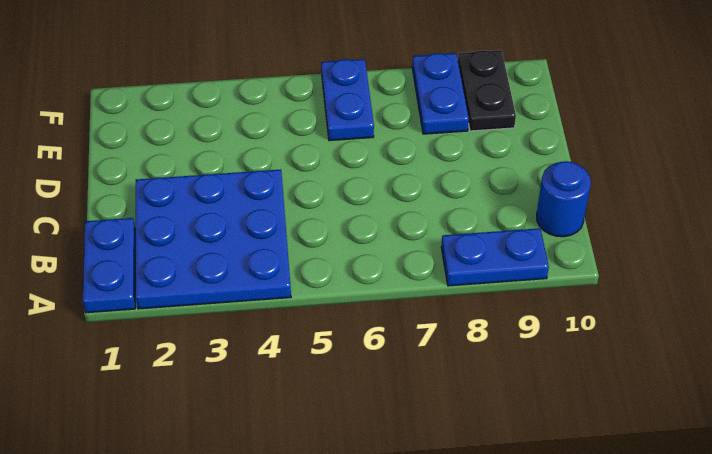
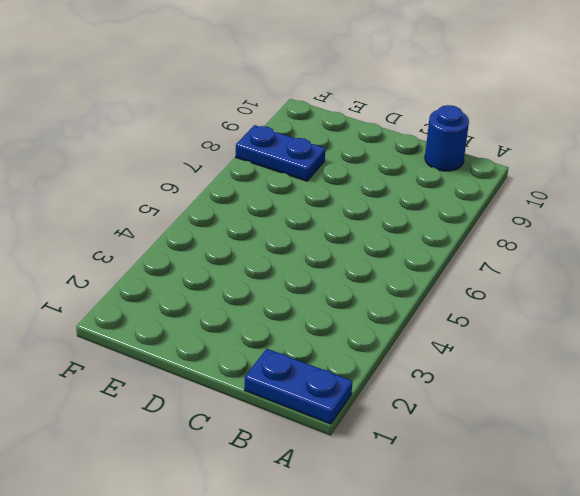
none -> blue plate A2:C4 level 1
none -> blue plate A8:A9 level 1

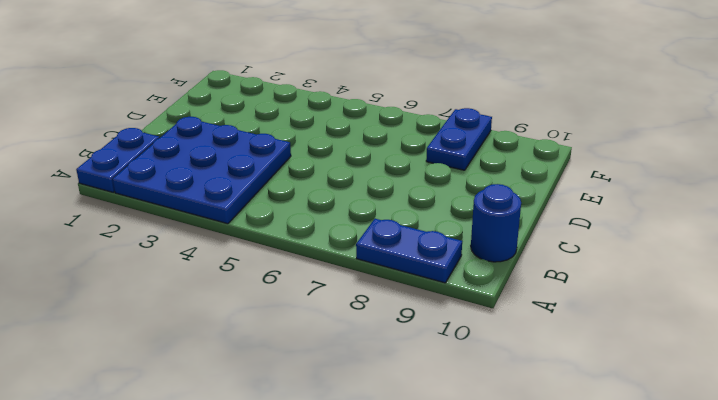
none -> blue plate E6:F6 level 1
none -> black plate E9:F9 level 1

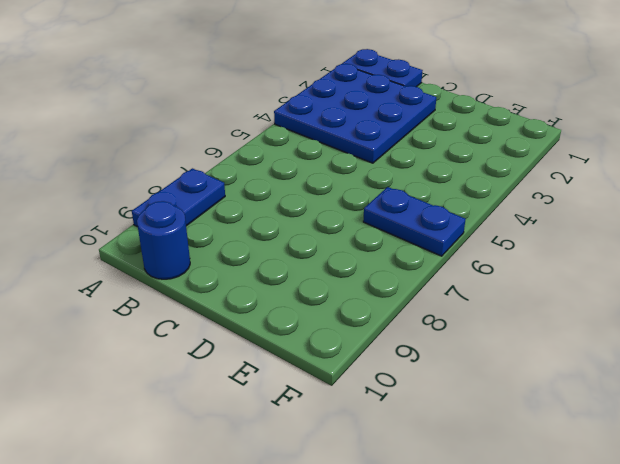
none -> blue plate E8:F8 level 1
none -> black plate E9:F9 level 1

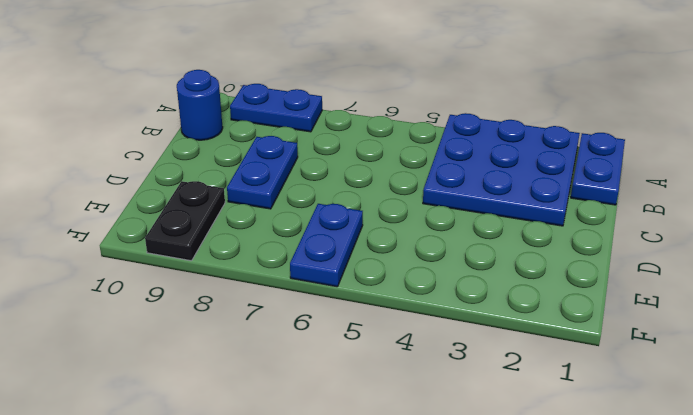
blue plate C8:D8 level 1 -> blue plate E8:F8 level 1

